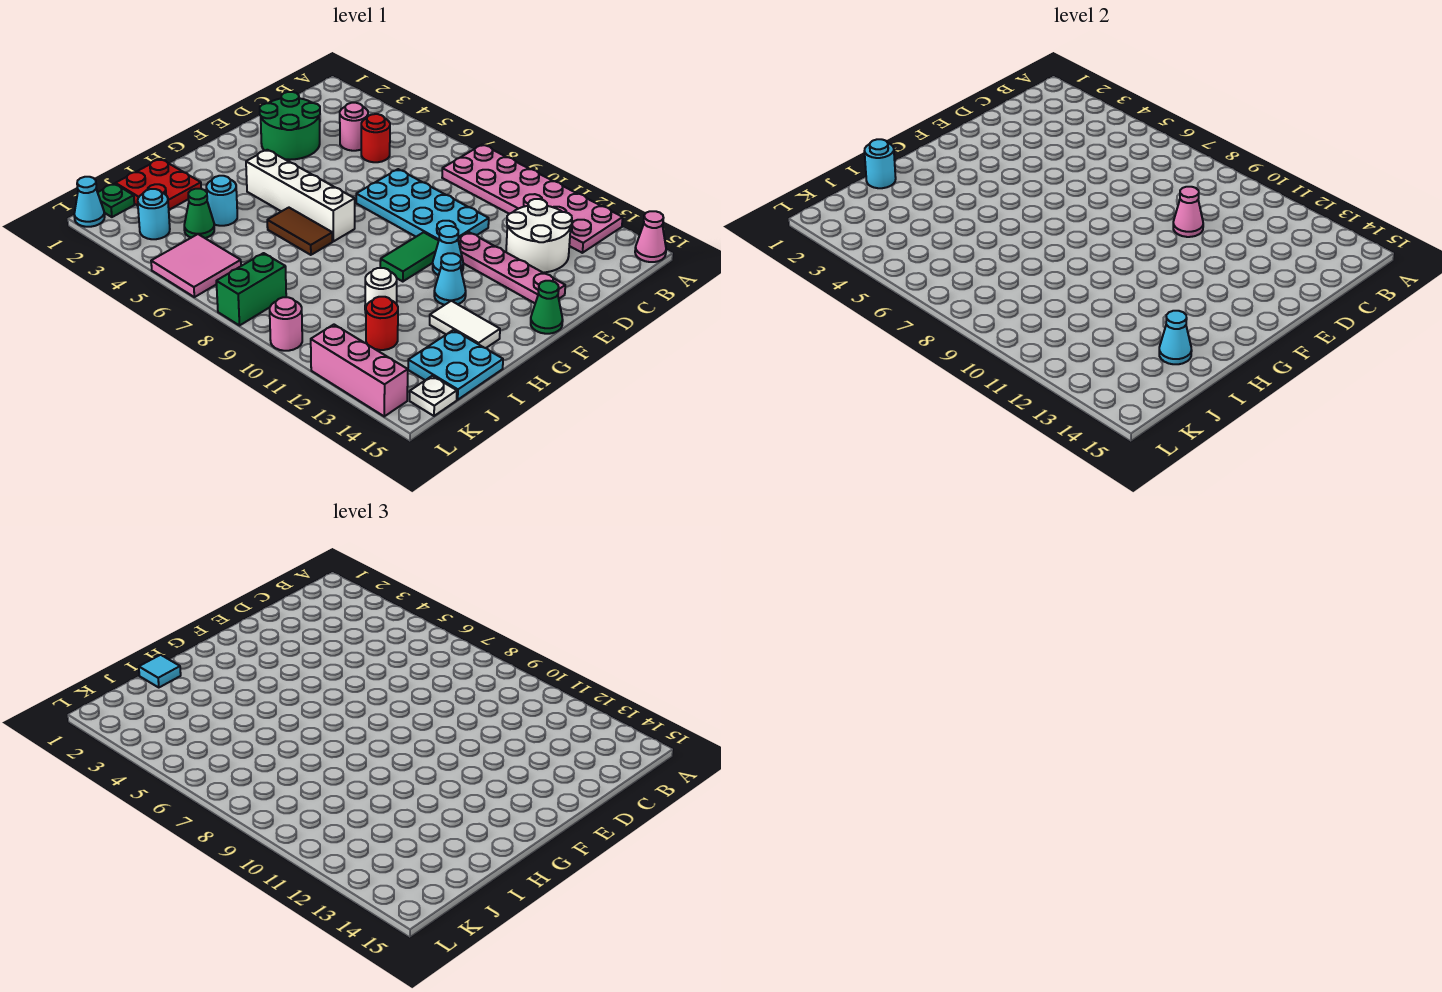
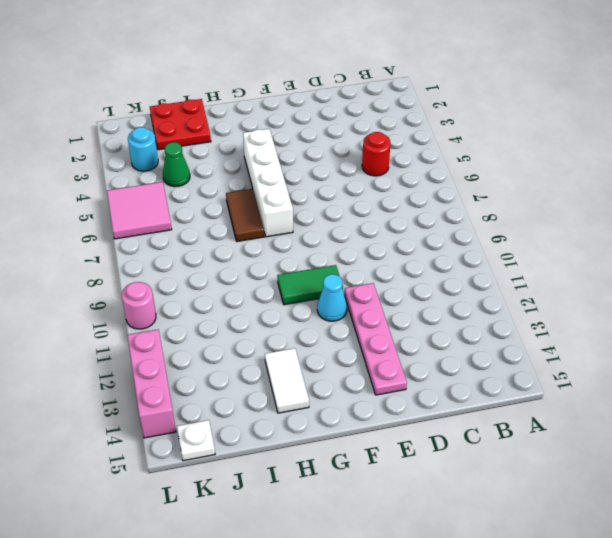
none -> pink plate A8:B13 level 1
none -> pink cone A15 level 1
none -> pink round brick C4 level 1
none -> white round brick C12:D13 level 1

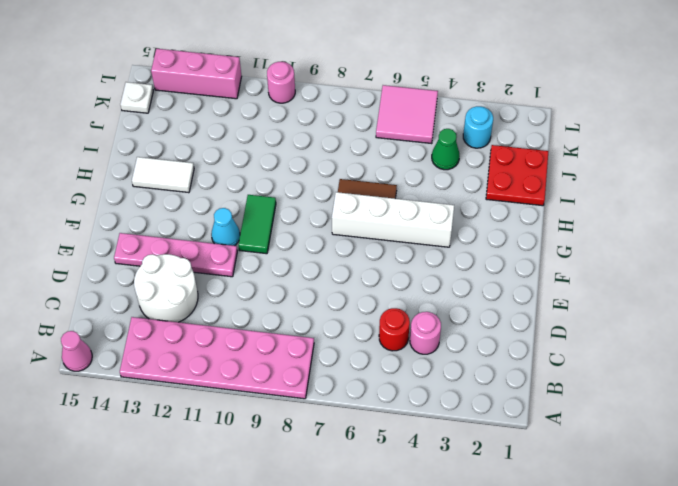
none -> green round brick D2:E3 level 1
none -> cyan plate D7:E10 level 1
none -> green cone F15 level 1
none -> cyan cone G12 level 1

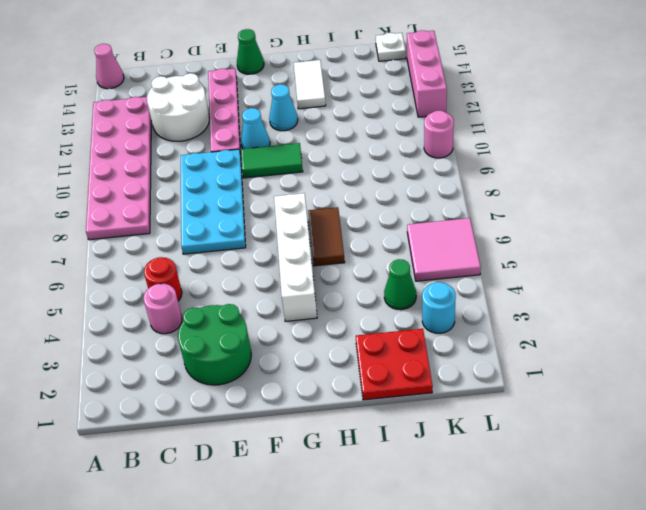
none -> cyan round brick I4 level 1
none -> white round brick I11 level 1
none -> cyan plate I14:J15 level 1
none -> red round brick J12 level 1

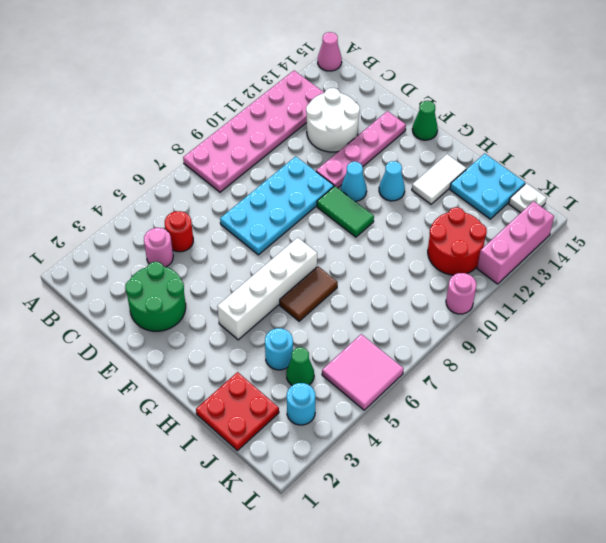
red round brick J11:K12 level 1 -> red round brick J12 level 1
none -> white round brick I11 level 1
none -> green plate K1 level 1
none -> green brick K8:L8 level 1
none -> cyan cone L1 level 1

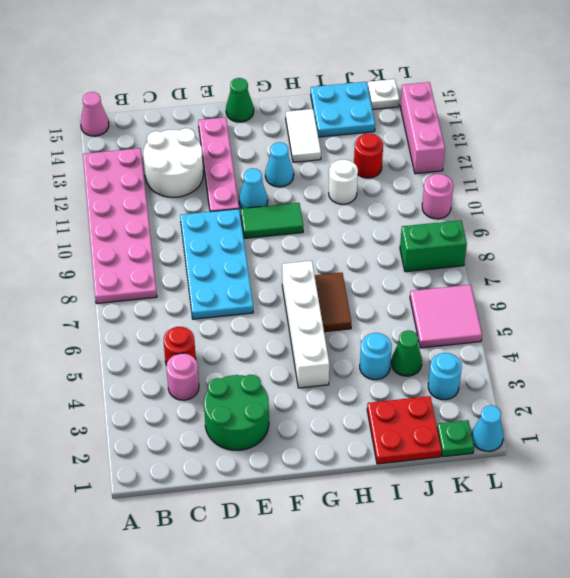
none -> pink cone D10 level 2
none -> cyan round brick I1 level 2
none -> cyan cone I14 level 2
none -> cyan tile I1 level 3

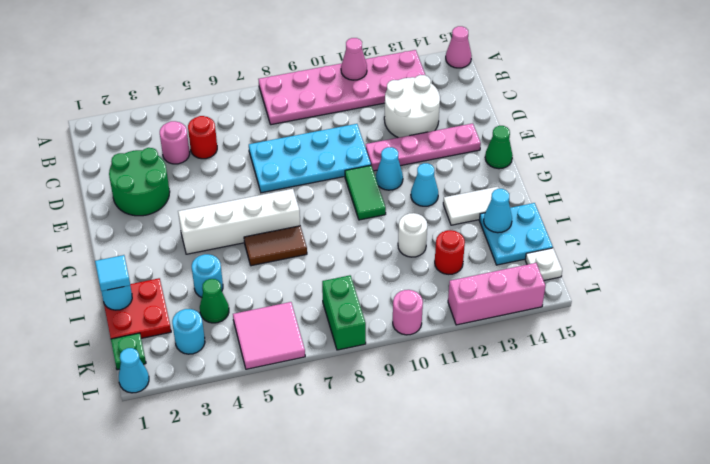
pink cone A11 level 2 -> pink cone D10 level 2

